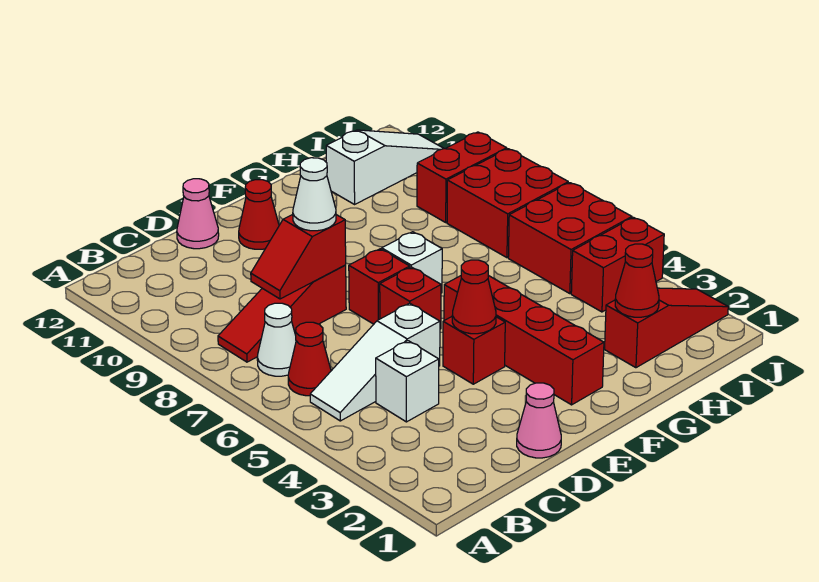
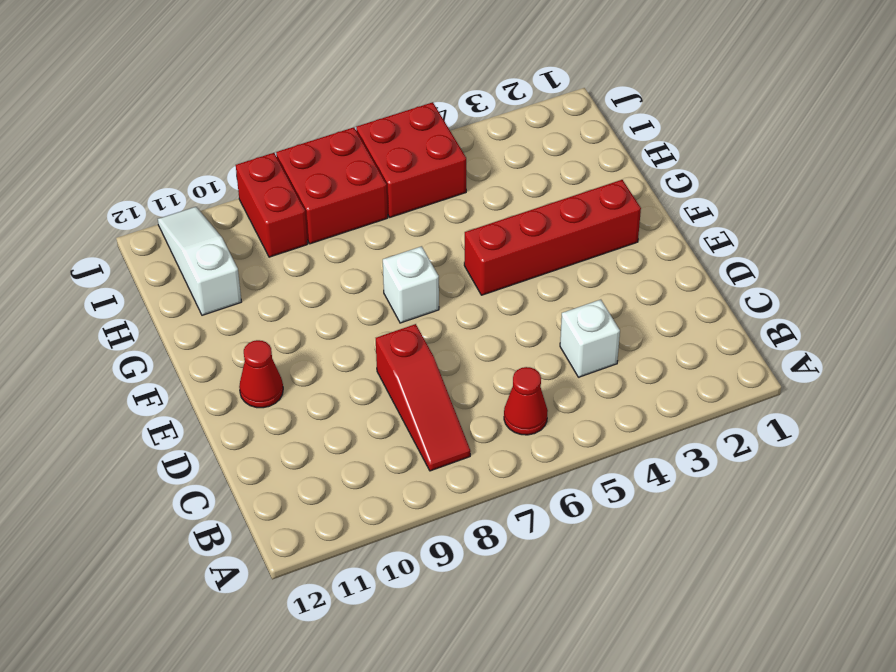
none -> white slope B5:D5 level 1 top D
none -> white cone B7 level 1
none -> pink cone D1 level 1

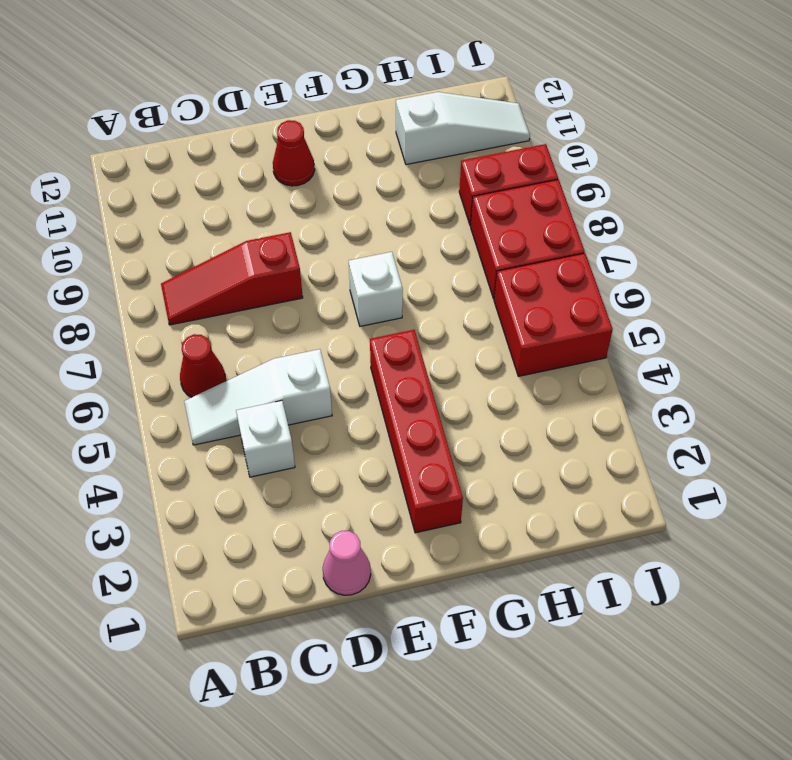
none -> white cone B7 level 1
none -> pink cone D12 level 1
none -> red brick E4 level 1

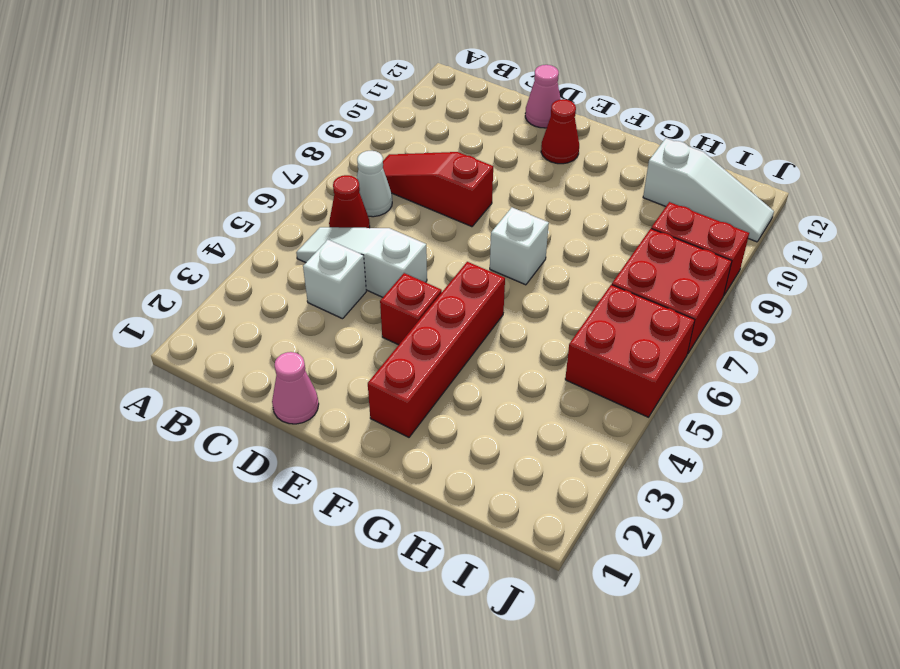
none -> red brick E6 level 1
none -> red brick E7 level 1
none -> red slope H2:J2 level 1 top H

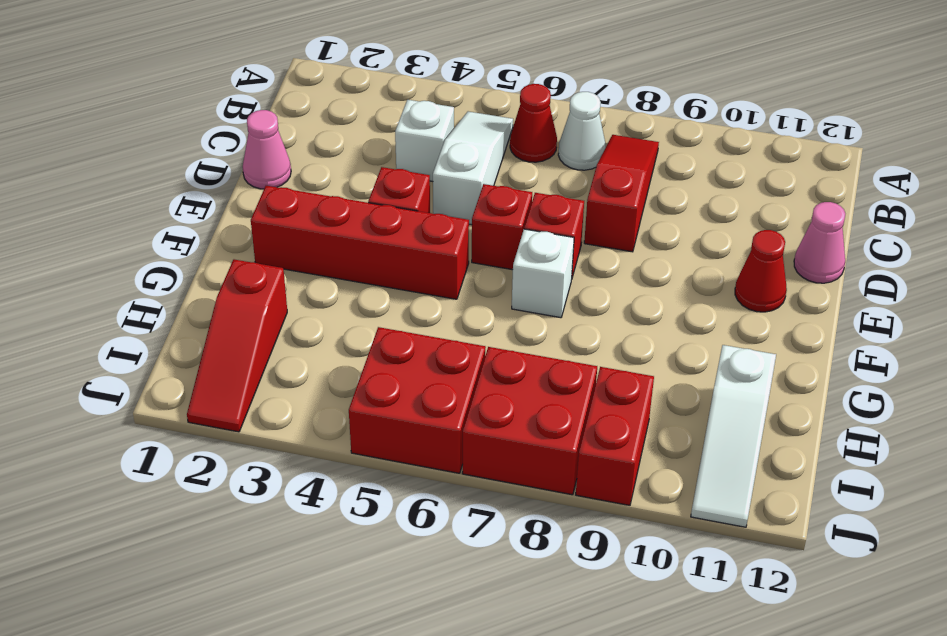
none -> red brick I4:J4 level 1
none -> red slope C8:D8 level 2 top D
none -> red cone E4 level 2

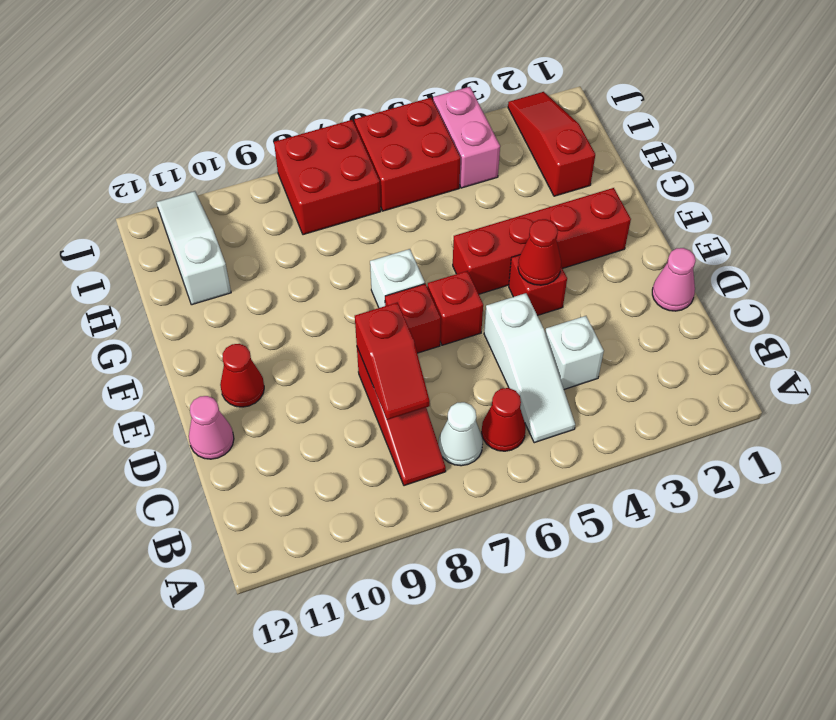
pink brick I4:J4 level 1 -> red brick I4:J4 level 1
none -> red brick I9:J9 level 1
none -> red cone H2 level 2
none -> white cone D8 level 3

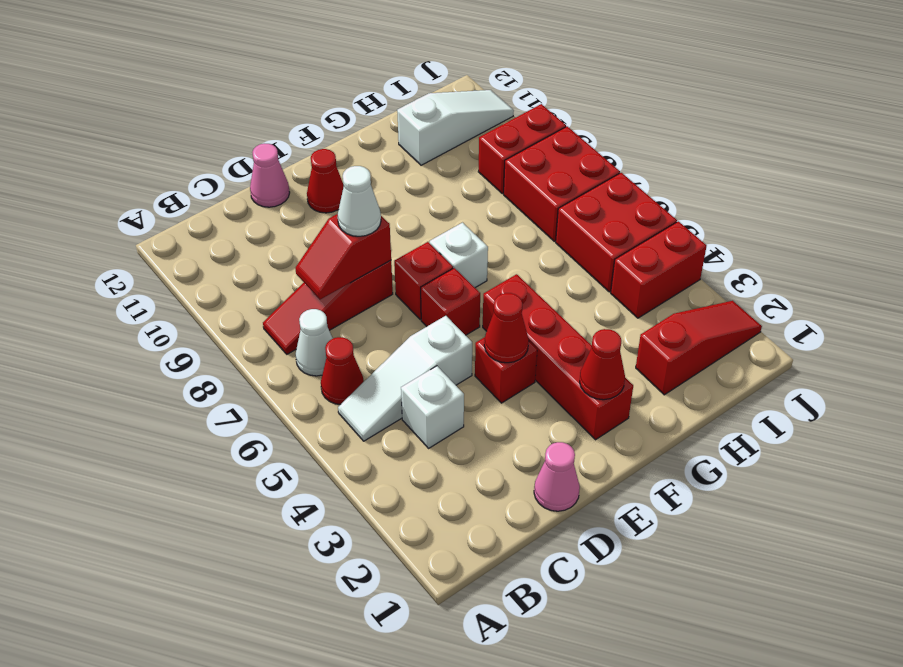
red cone F2 level 2 -> red cone H2 level 2

